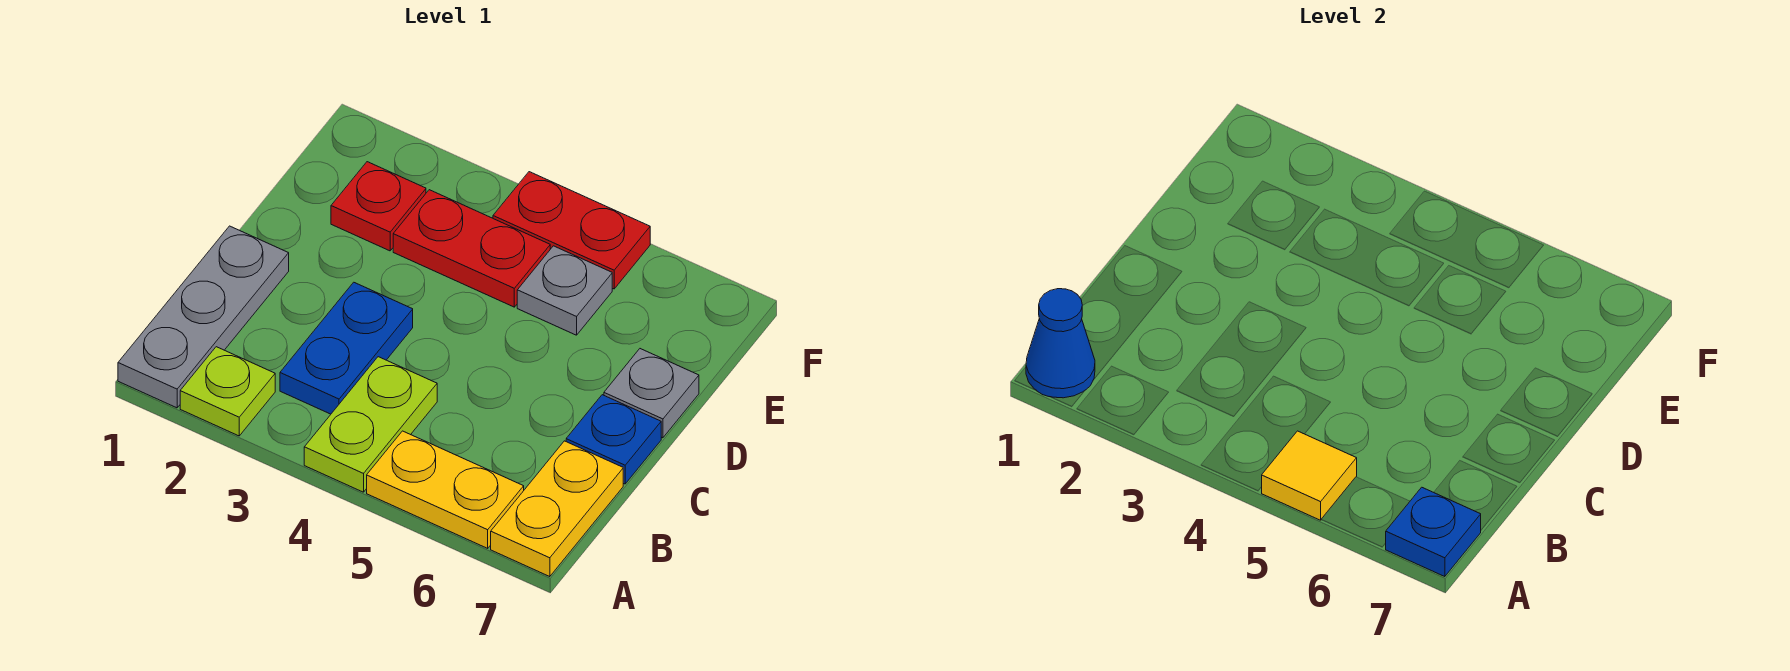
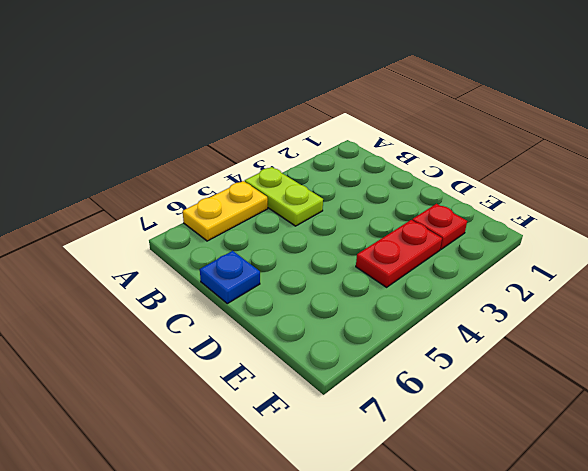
none -> grey plate A1:C1 level 1
none -> lime plate A2 level 1
none -> yellow plate A7:B7 level 1

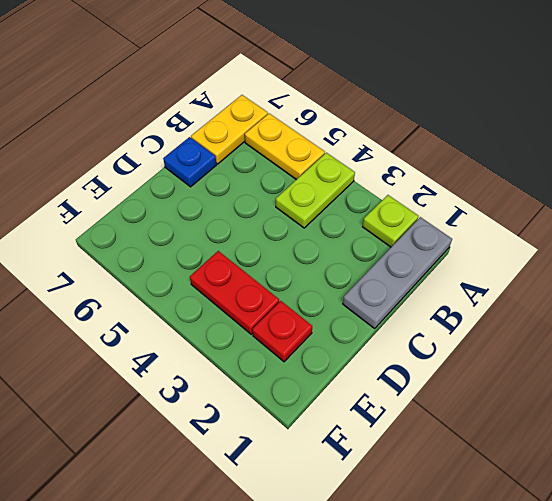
none -> blue plate B3:C3 level 1
none -> grey plate D7 level 1
none -> grey plate E5 level 1

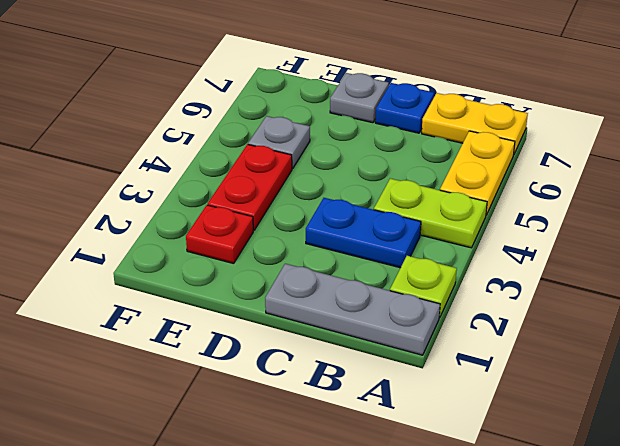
none -> red plate F4:F5 level 1
none -> blue cone A1 level 2
none -> yellow tile A5 level 2

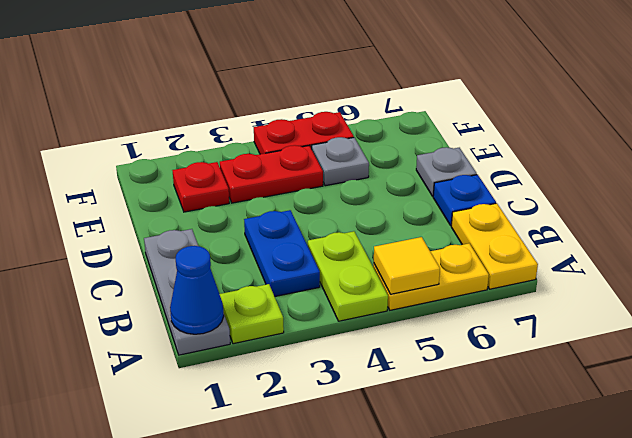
none -> blue plate A7 level 2

